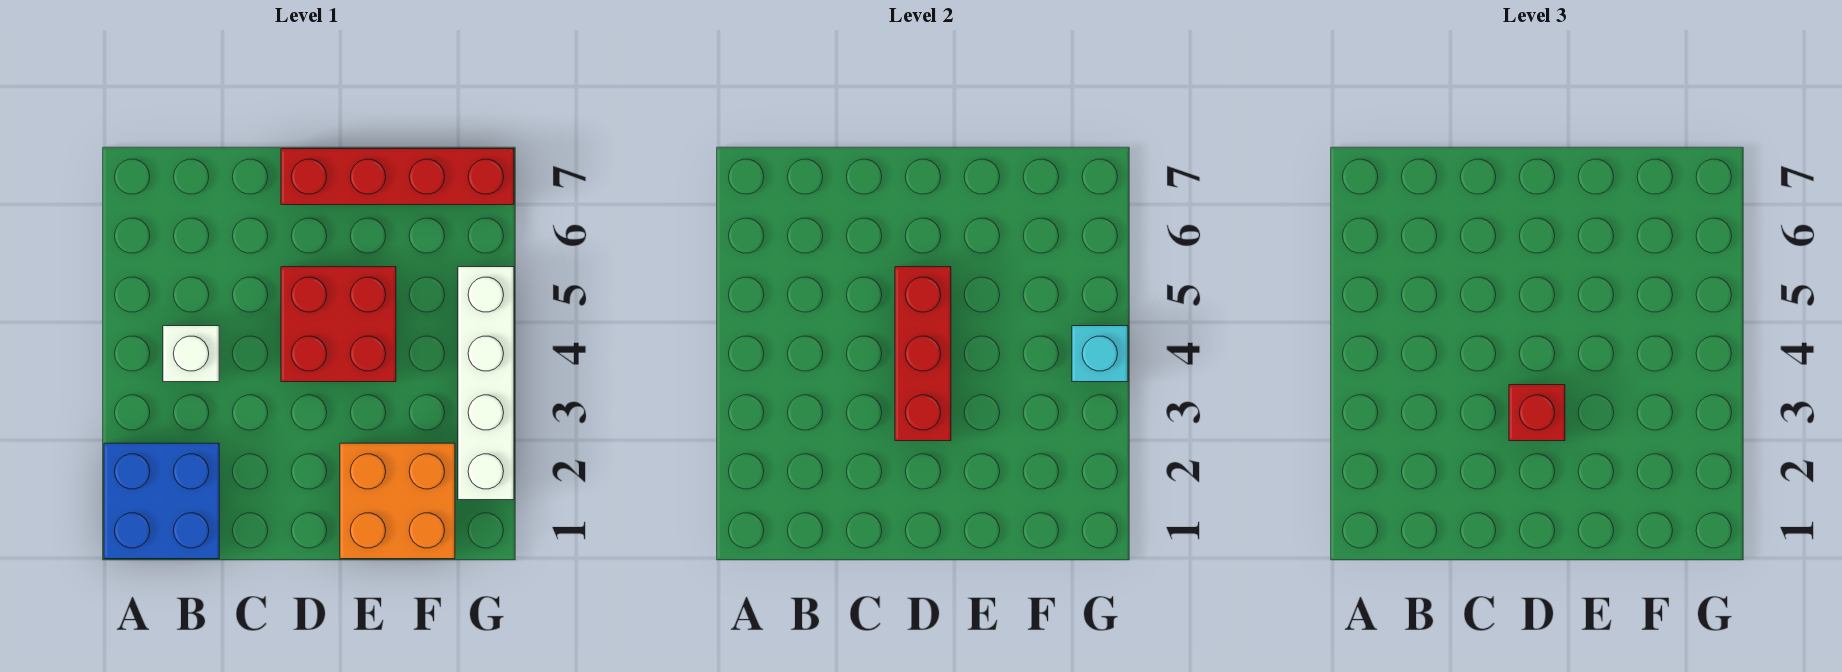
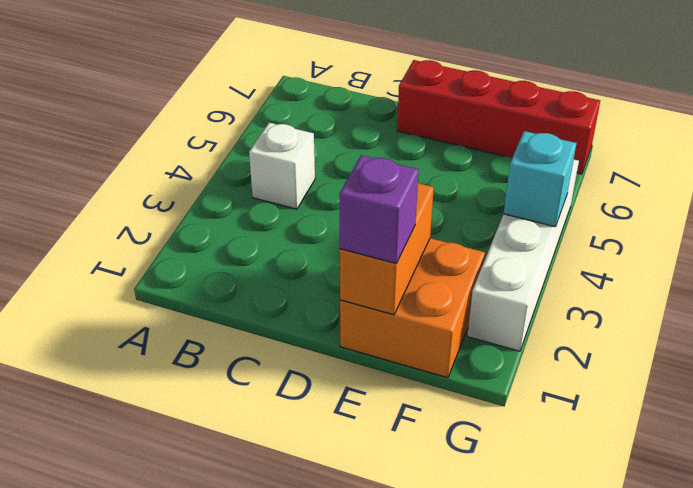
orange brick E1:E2 level 2 -> none
purple brick E1 level 3 -> none
none -> blue brick A1:B2 level 1
none -> red brick D4:E5 level 1

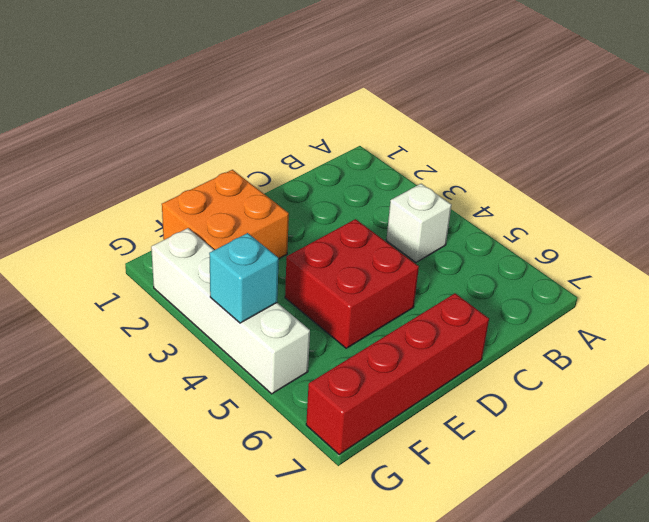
none -> blue brick A1:B2 level 1
none -> red brick D3:D5 level 2

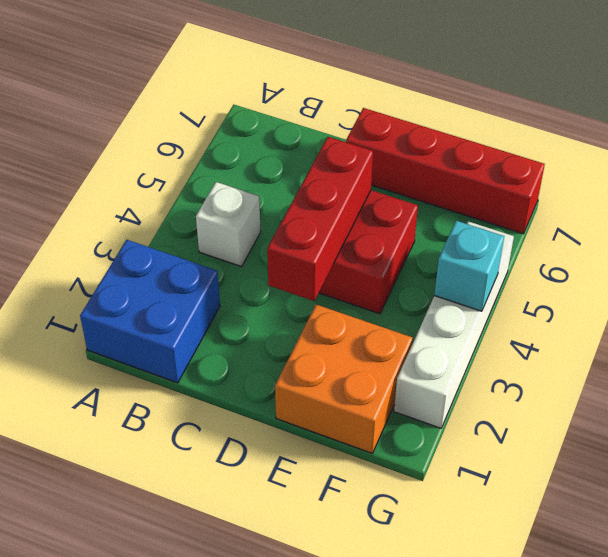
none -> red brick D3 level 3

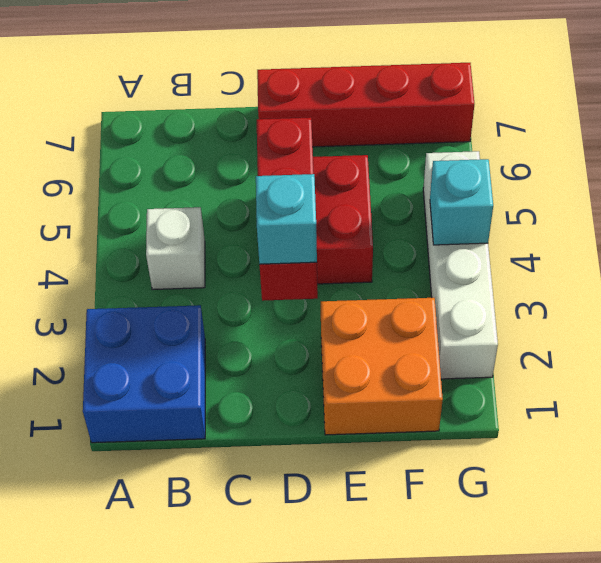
cyan brick D3 level 3 -> red brick D3 level 3

